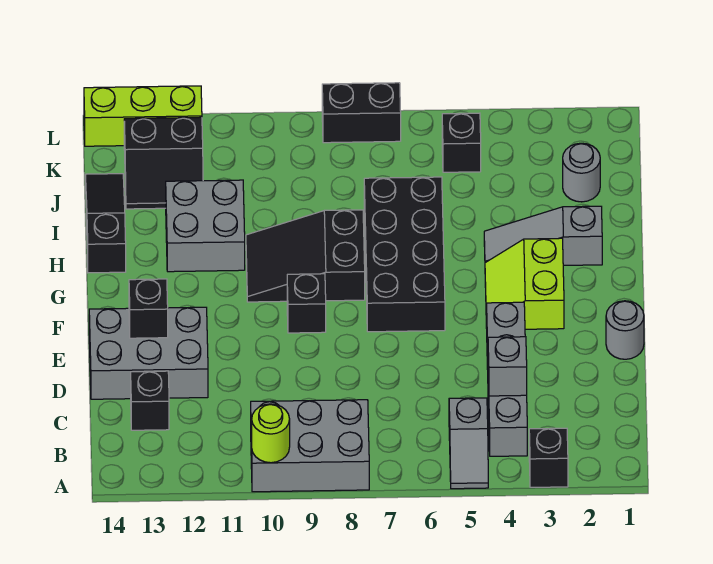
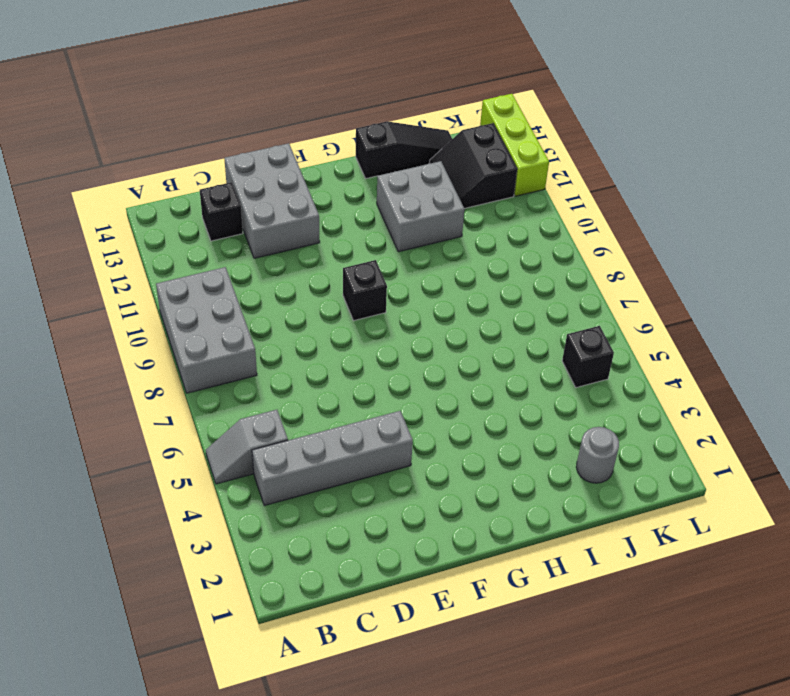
none -> black brick A3 level 1
none -> grey round brick E1 level 1
none -> lime slope F3:G4 level 1 top 3

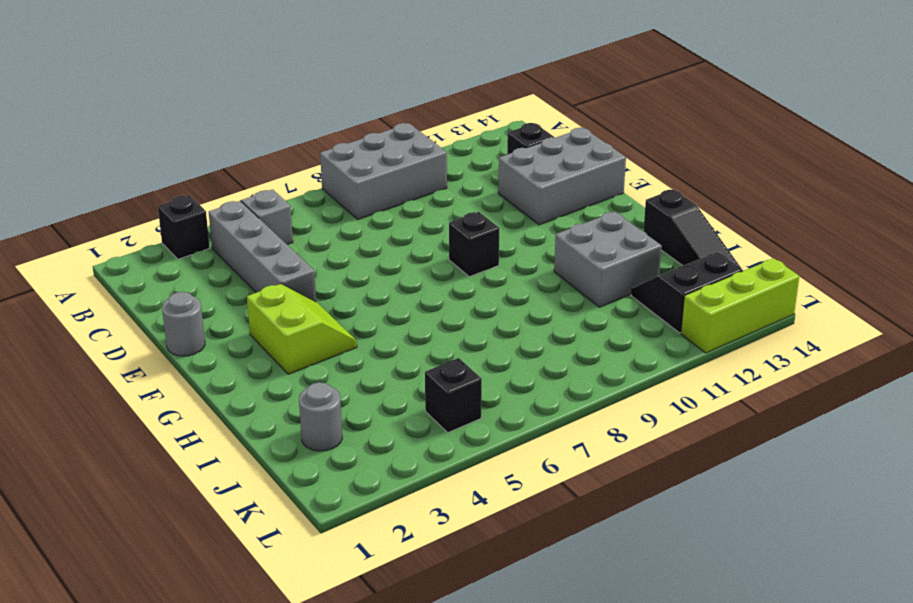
none -> black brick F6:I7 level 1
none -> black slope G8:H10 level 1 top 8
none -> grey slope H2:H4 level 1 top 2

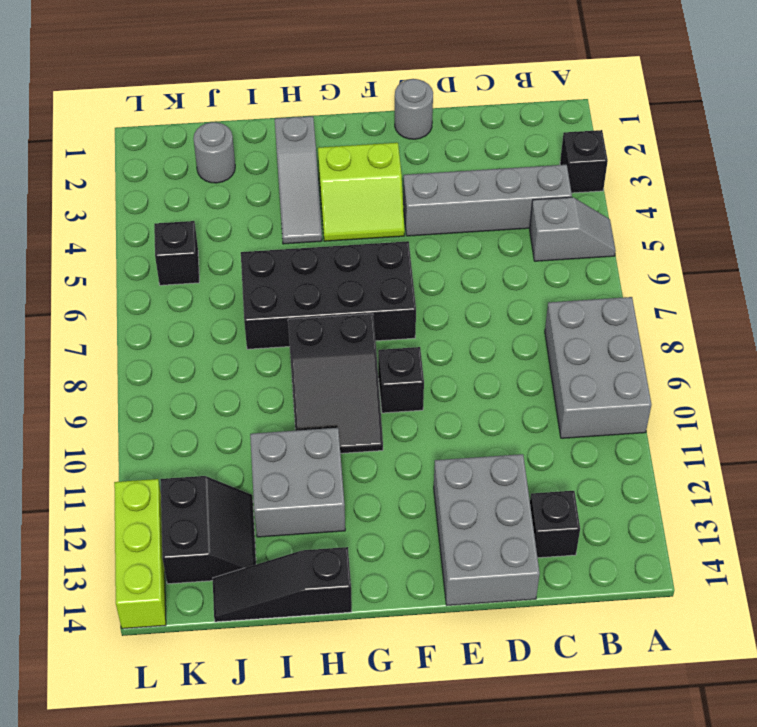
none -> black brick L7:L8 level 1
none -> lime round brick A10 level 2
none -> grey brick C4 level 2

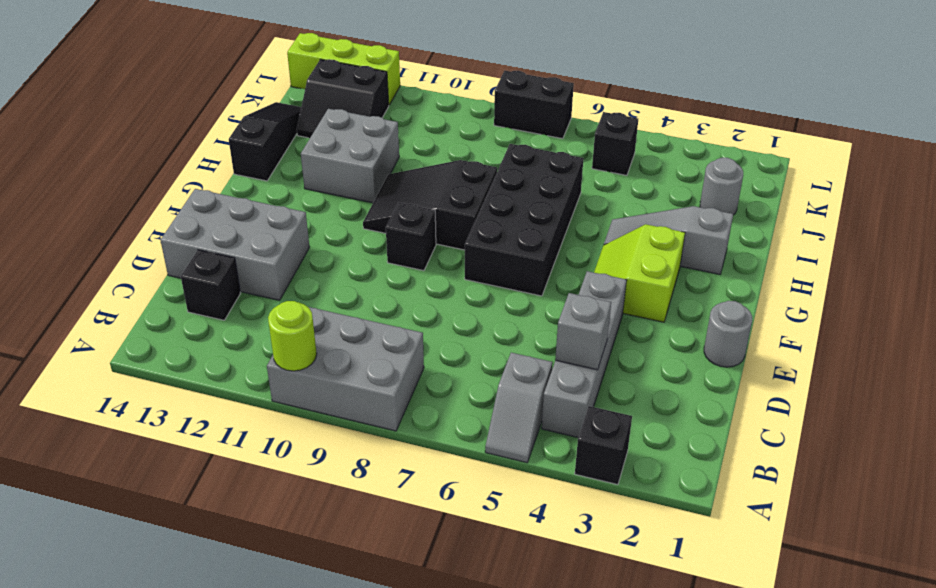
none -> black brick E13 level 2

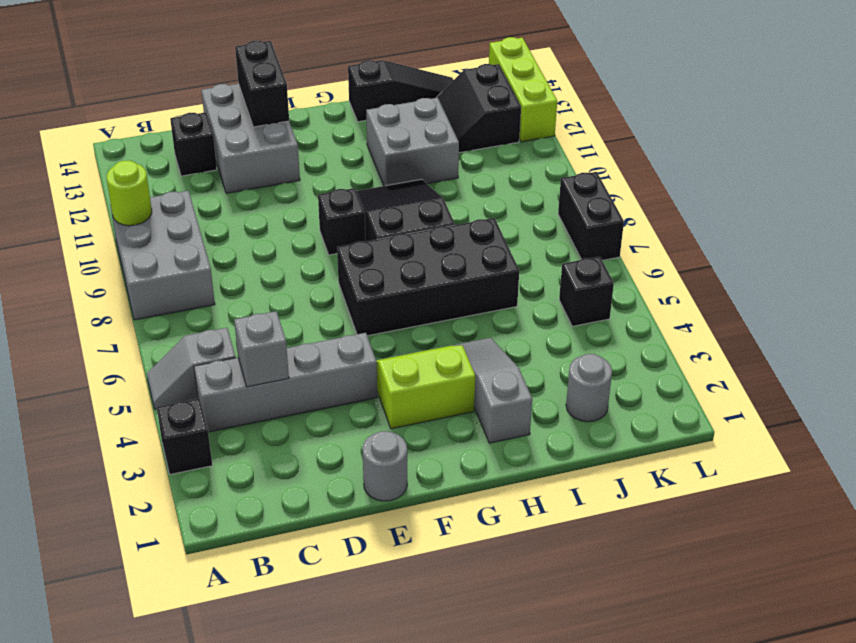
black brick E13:E14 level 2 -> black brick E13 level 2

